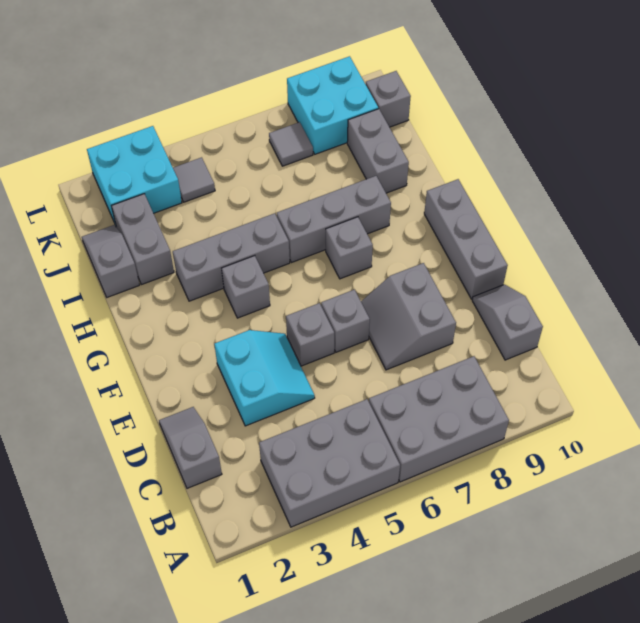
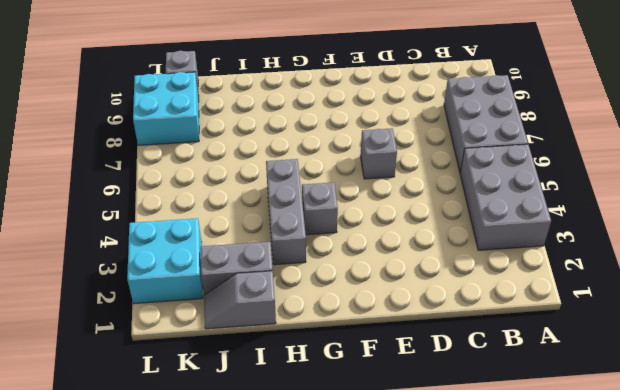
none -> grey slope C1:D1 level 1 top C
none -> grey slope C10:D10 level 1 top C
none -> cyan slope D3:E4 level 1 top 3

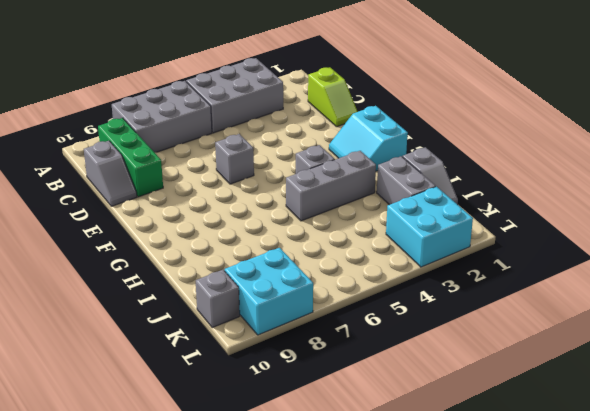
green brick B9:D9 level 1 -> none
lime slope C1:D1 level 1 top C -> grey slope C1:D1 level 1 top C
cyan slope F1:G2 level 1 top 1 -> cyan slope D3:E4 level 1 top 3
none -> grey slope D7:E8 level 1 top 8
none -> grey brick E5 level 1
none -> grey brick E10:G10 level 1

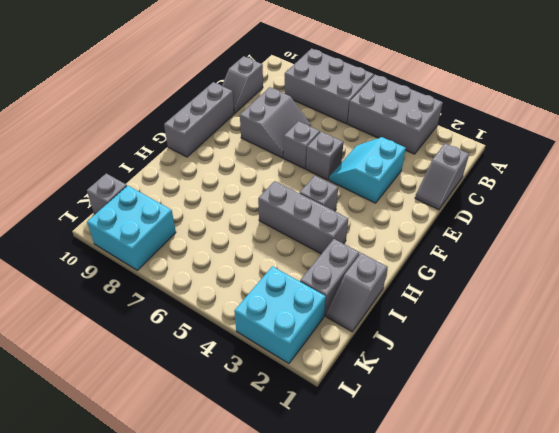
none -> grey brick G7 level 1
none -> grey brick H6:H8 level 1
none -> grey brick I9:J9 level 1

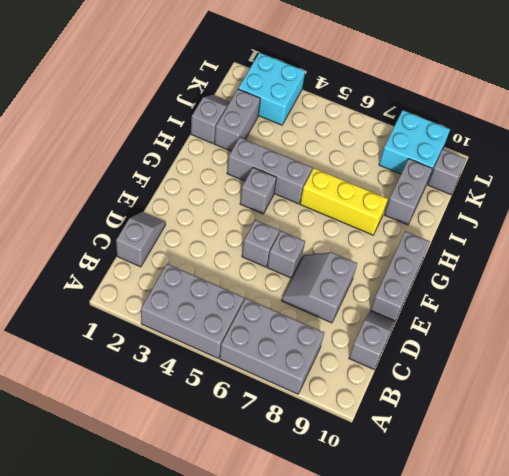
yellow brick H6:H8 level 1 -> grey brick H6:H8 level 1
none -> cyan slope D3:E4 level 1 top 3
none -> grey brick G7 level 1
none -> grey tile K4 level 1

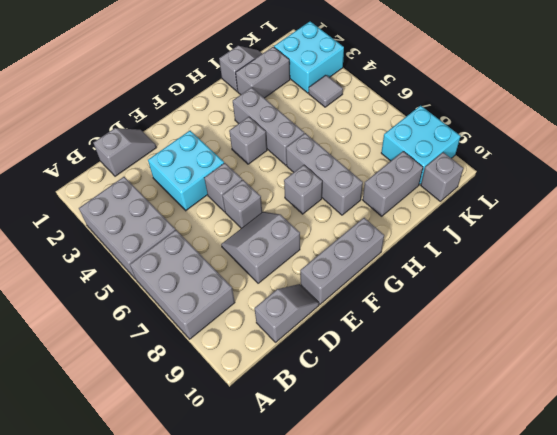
cyan brick D3:E4 level 1 -> cyan slope D3:E4 level 1 top 3
none -> grey tile K7 level 1

